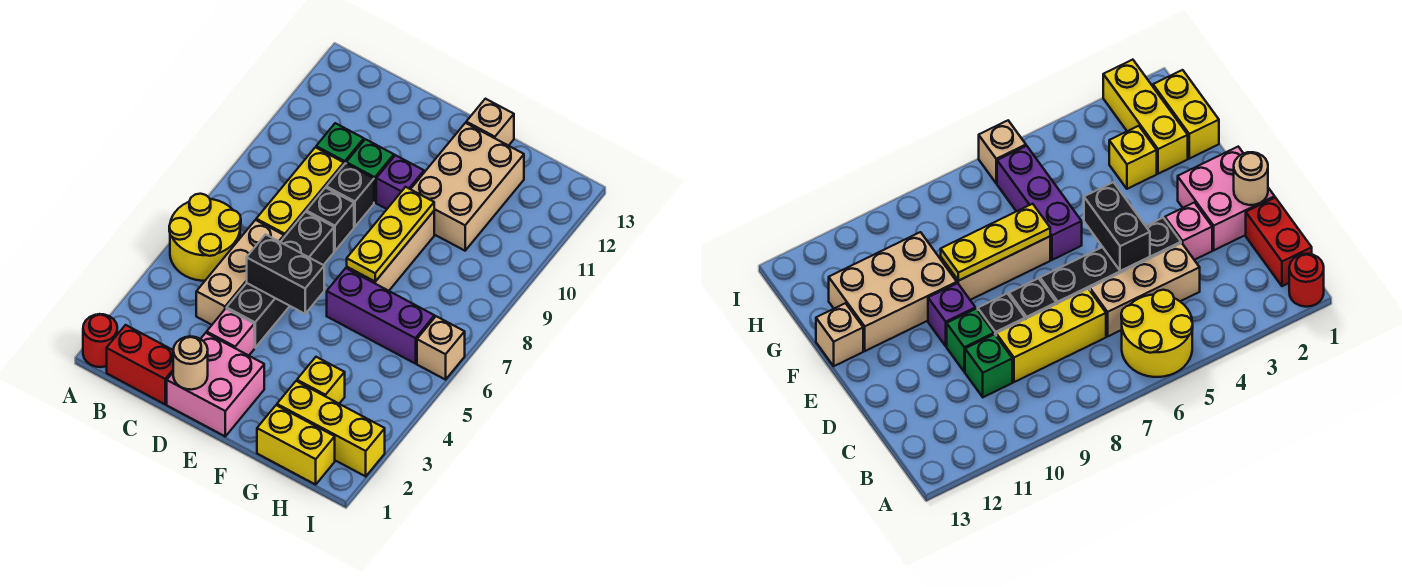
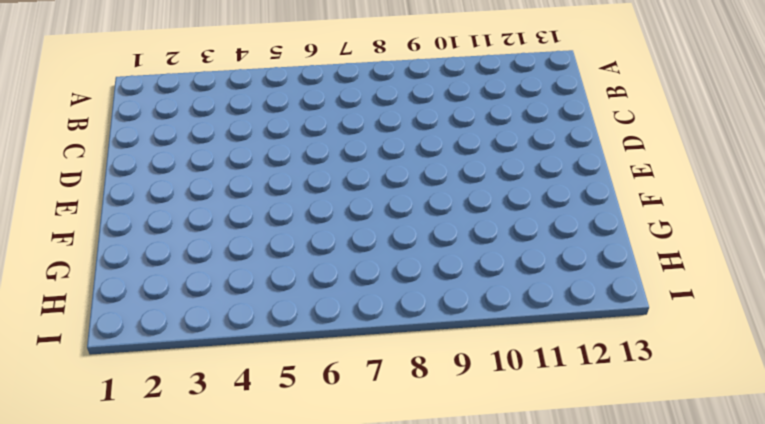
none -> red round brick A1 level 1
none -> yellow round brick A5:B6 level 1
none -> red brick B1:C1 level 1

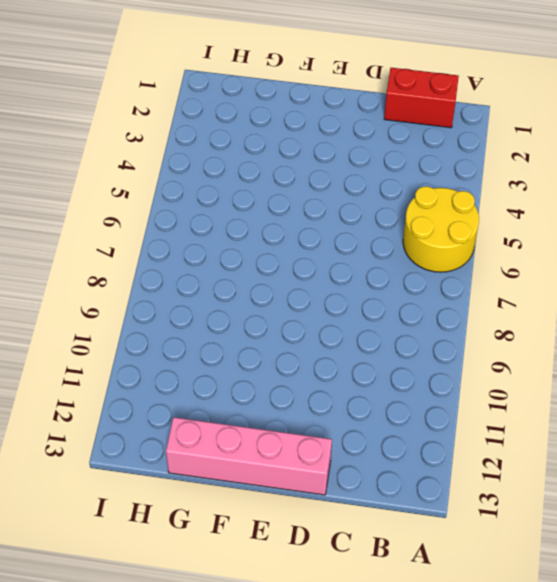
pink brick D13:G13 level 1 -> tan brick F13 level 1
none -> red round brick A1 level 1
none -> tan brick C4:C6 level 1
none -> yellow brick C7:C9 level 1

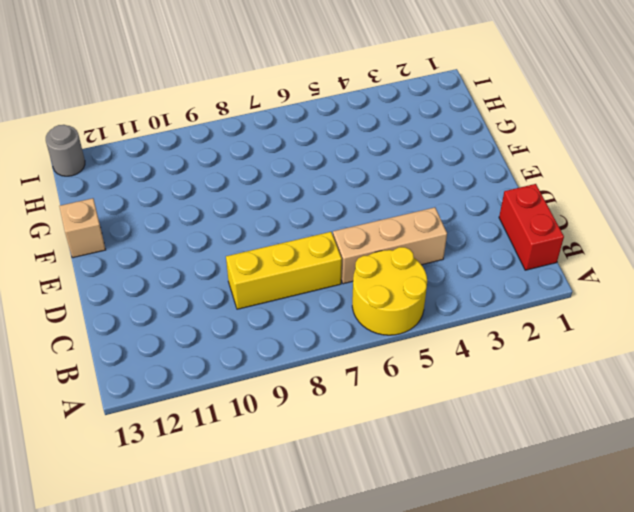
grey round brick I13 level 1 -> none
none -> red round brick A1 level 1
none -> green brick C10 level 1
none -> pink brick D1:E2 level 1

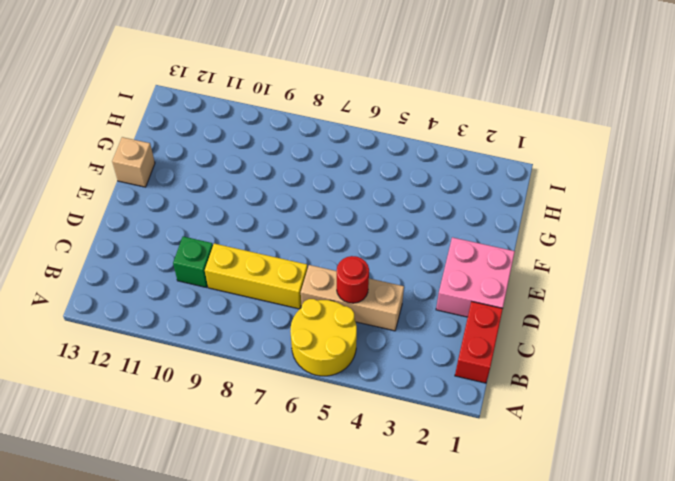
red round brick C5 level 2 -> red round brick A1 level 1
none -> pink brick D3 level 1
none -> black brick D4:D7 level 1
none -> black brick D8 level 1

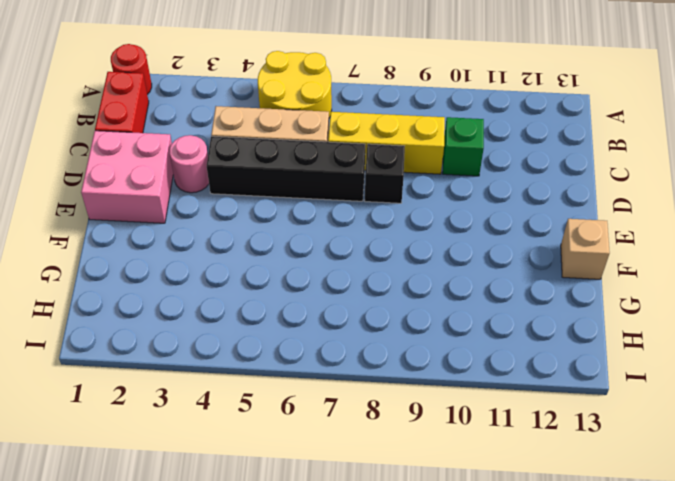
pink round brick D3 level 1 -> pink brick D3 level 1
none -> black brick D9 level 1
none -> green brick D10 level 1
none -> purple brick E10 level 1

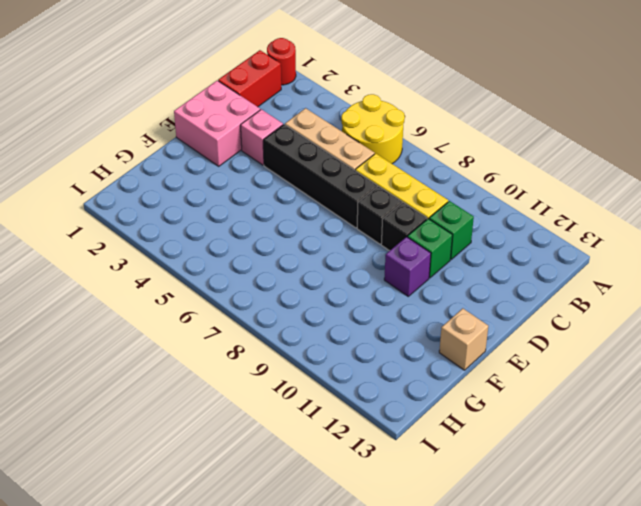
none -> purple brick F6:H6 level 1
none -> tan brick F7:F9 level 1
none -> tan brick F10:G12 level 1

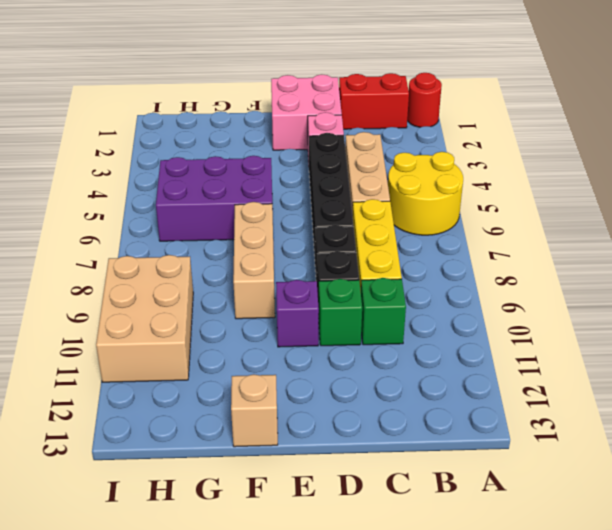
purple brick F5:H6 level 1 -> purple brick F6:H6 level 1
tan brick H9:I11 level 1 -> tan brick F10:G12 level 1
none -> yellow brick G1:H1 level 1
none -> yellow brick G2:I2 level 1
none -> yellow brick G3 level 1

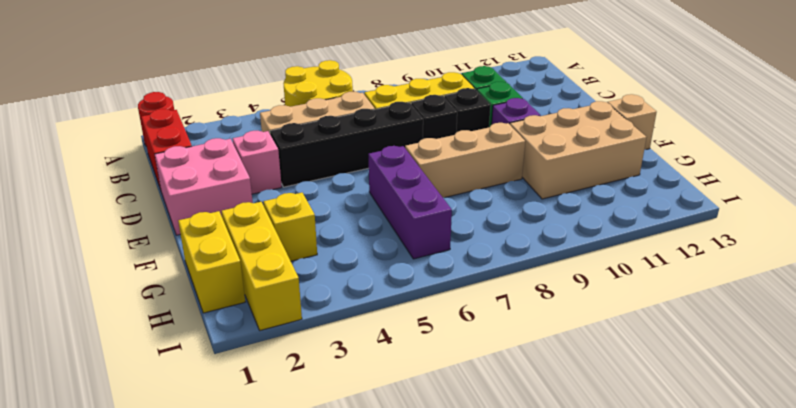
none -> tan brick I6 level 1
none -> tan round brick D1 level 2
none -> black brick D5:E5 level 2

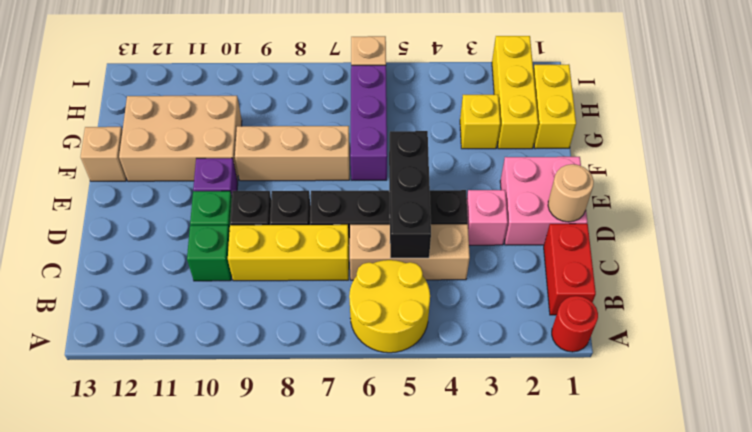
black brick C5:E5 level 2 -> black brick D5:E5 level 2
none -> yellow plate F7:F9 level 2

